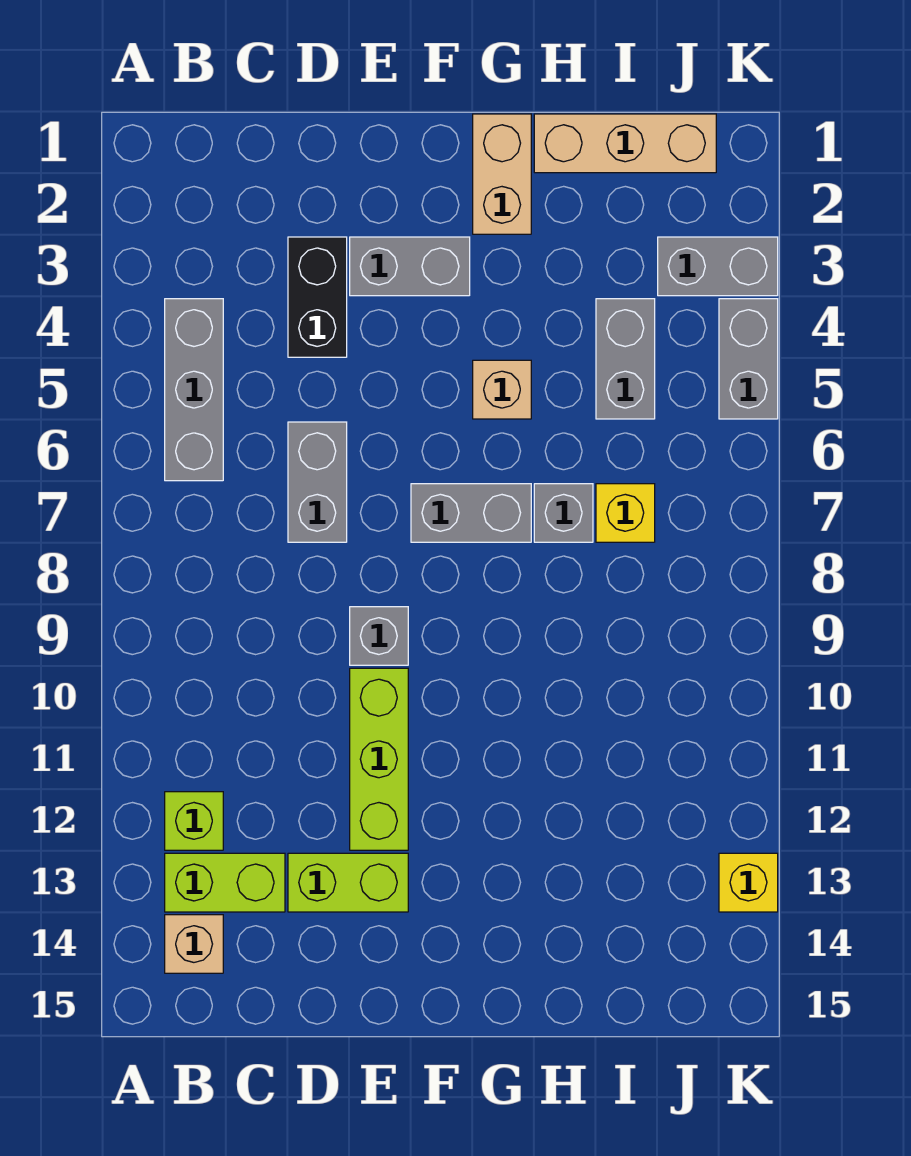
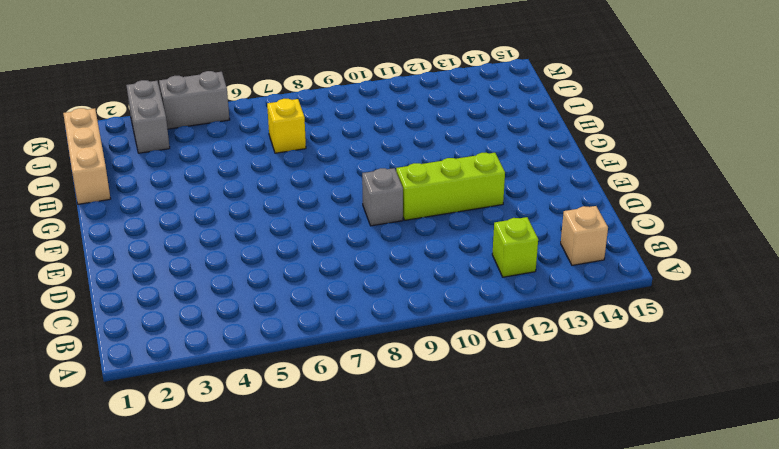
none -> grey brick B4:B6 level 1
none -> lime brick B13:C13 level 1
none -> black brick D3:D4 level 1

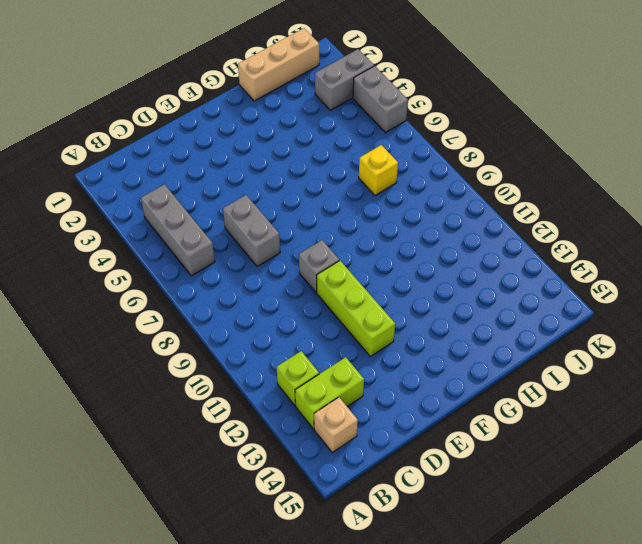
none -> black brick D3:D4 level 1
none -> lime brick D13:E13 level 1
none -> grey brick E3:F3 level 1

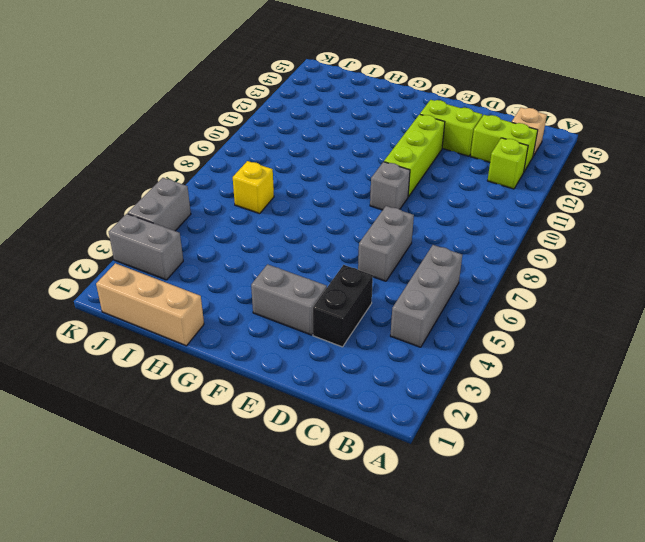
none -> grey brick F7:G7 level 1
none -> tan brick G1:G2 level 1
none -> tan brick G5 level 1

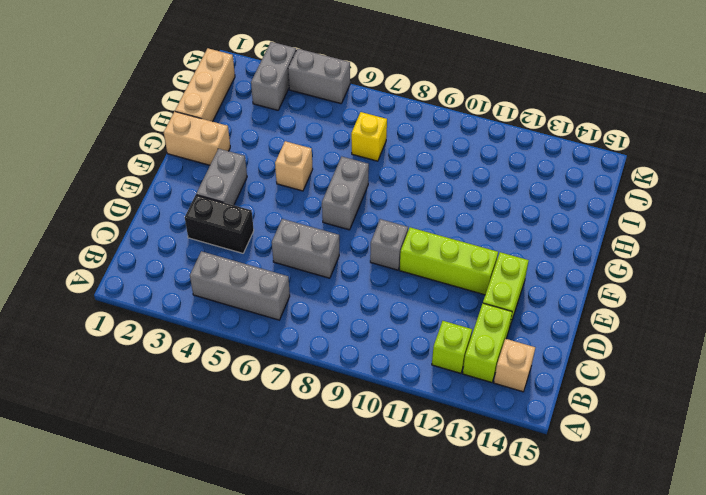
none -> grey brick H7 level 1
none -> grey brick I4:I5 level 1
none -> yellow brick K13 level 1

